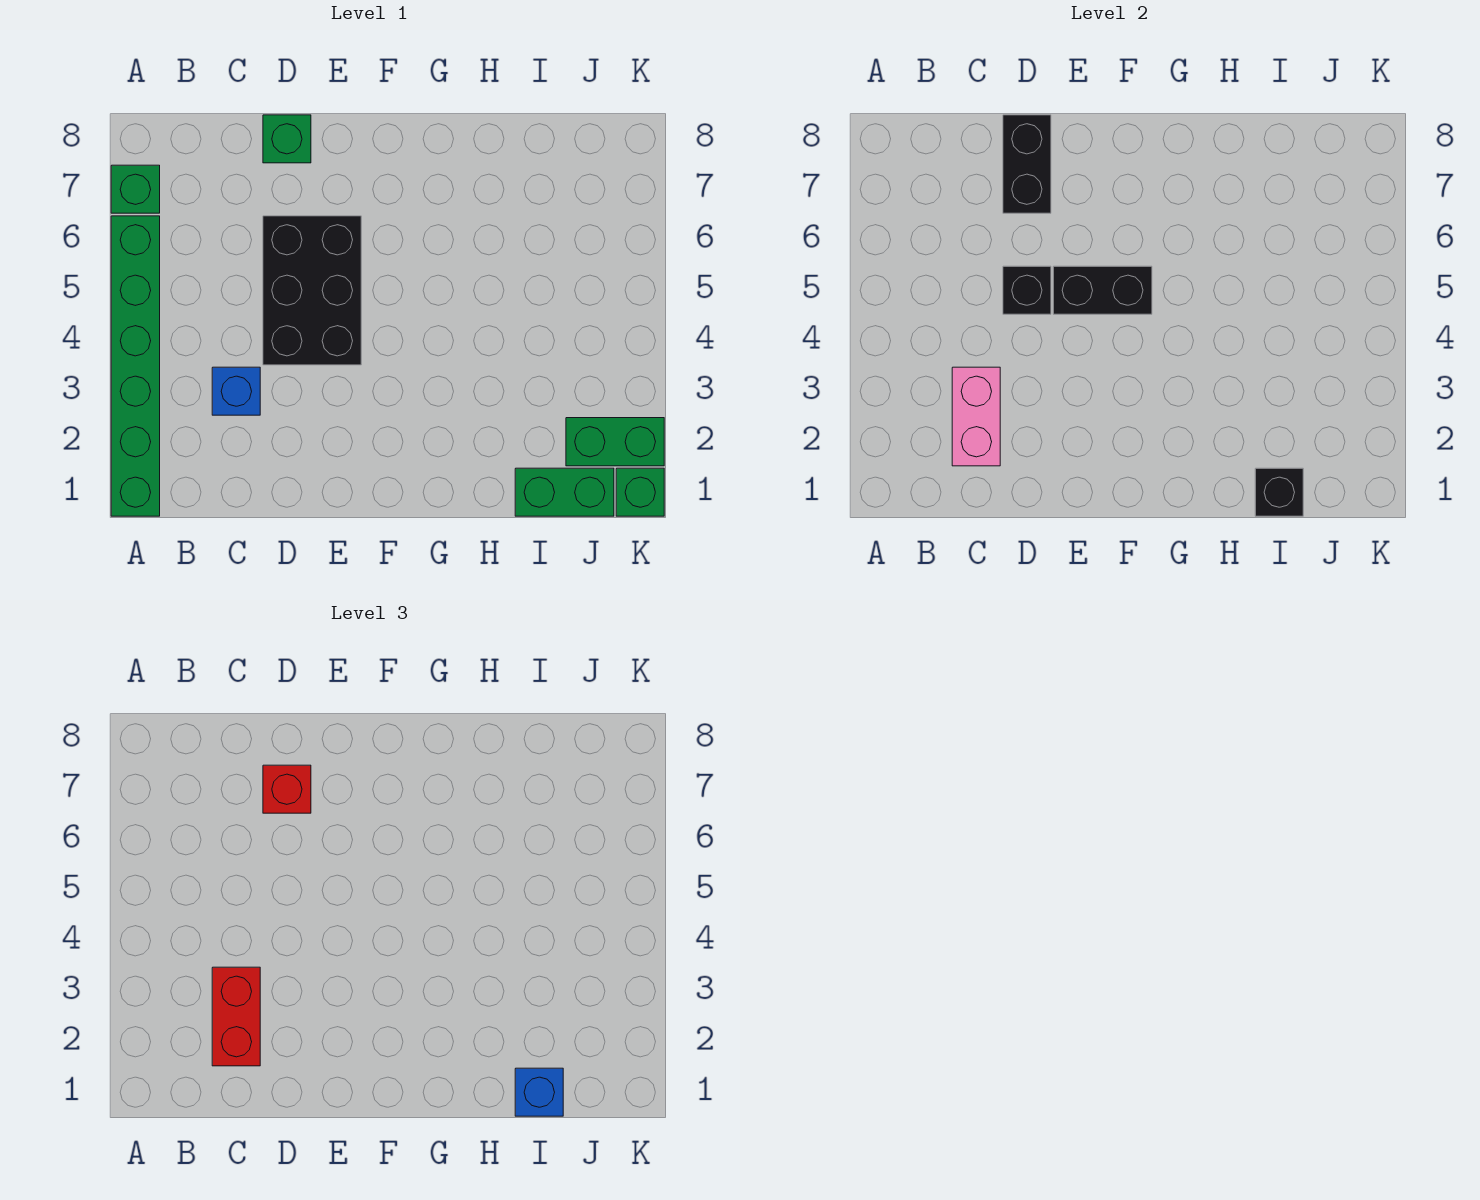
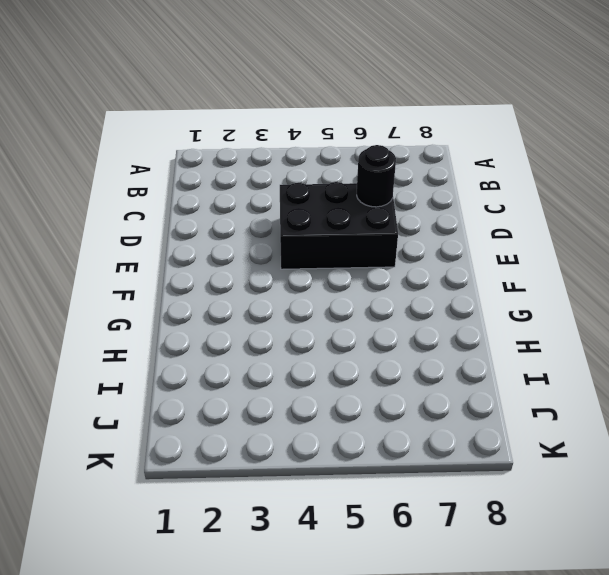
black round brick D6 level 2 -> none
none -> green brick A1:A6 level 1
none -> green brick A7 level 1
none -> blue brick C3 level 1

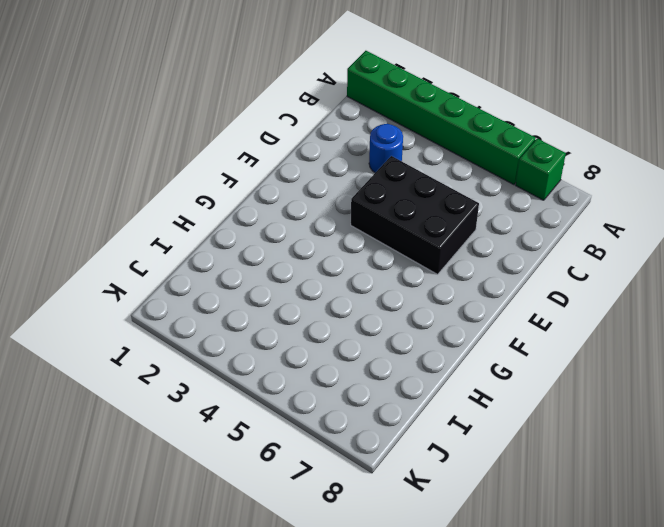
blue round brick C3 level 1 -> blue brick C3 level 1
none -> green brick D8 level 1
none -> green brick I1:J1 level 1
none -> green brick J2:K2 level 1

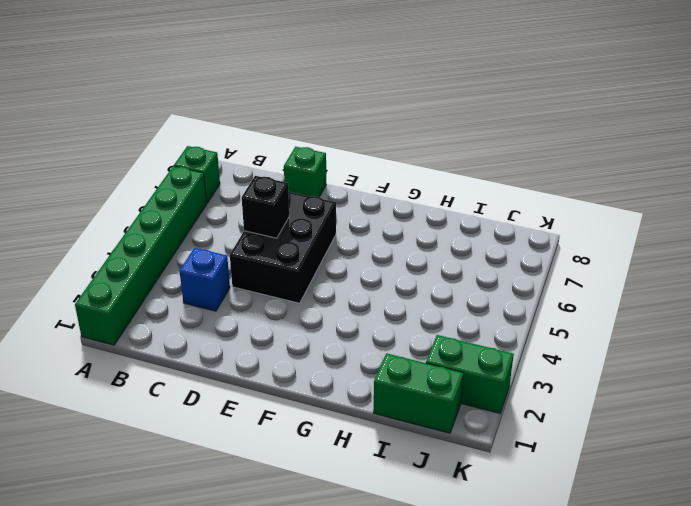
none -> green brick K1 level 1
none -> pink brick C2:C3 level 2
none -> black brick D7:D8 level 2

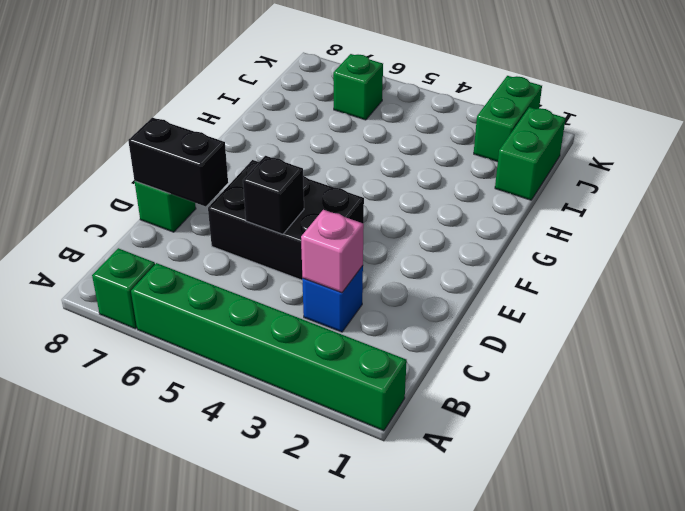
pink brick C3 level 2 -> pink brick C2:C3 level 2
green brick J6 level 1 -> green brick K1 level 1
none -> black brick E5:F5 level 2
none -> black brick I1 level 2
none -> red brick C2:C3 level 3

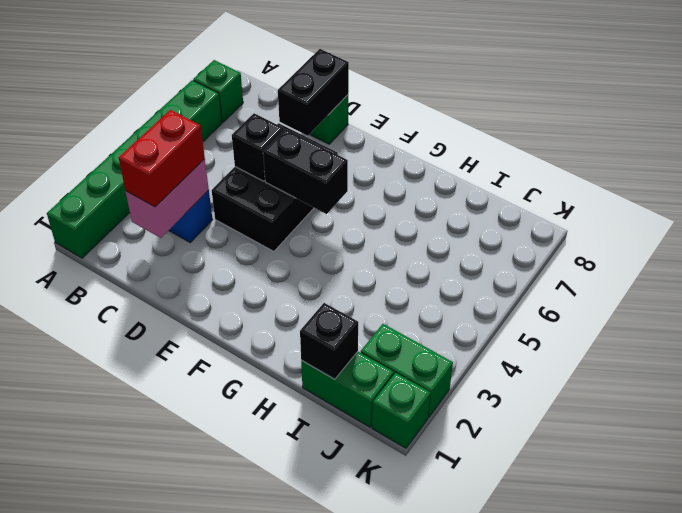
none -> red brick D7 level 3
none -> blue brick I1 level 3

